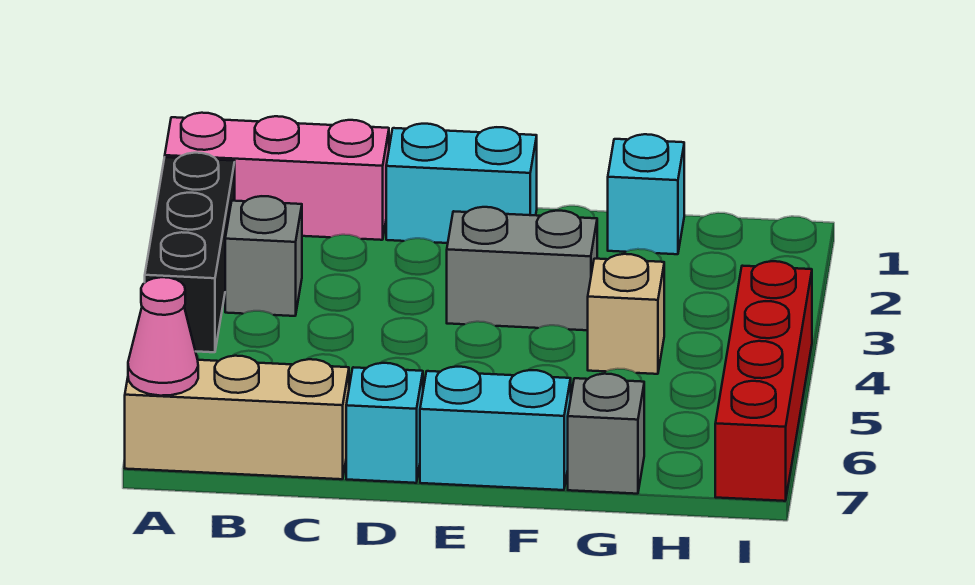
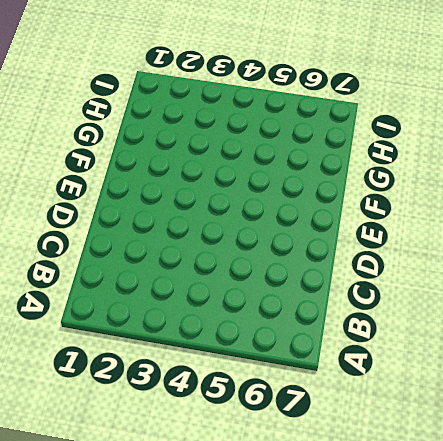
none -> pink brick A1:C1 level 1
none -> black brick A2:A4 level 1
none -> tan brick A7:C7 level 1

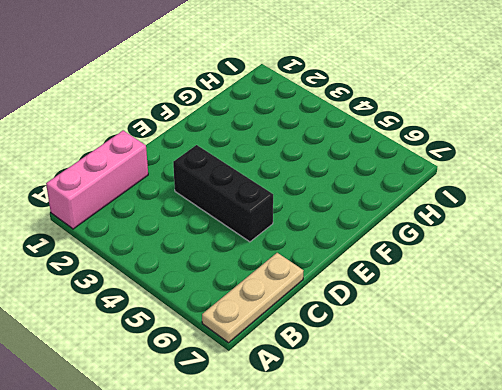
tan plate A7:C7 level 1 -> tan brick A7:C7 level 1
black brick D3:D5 level 1 -> black brick A2:A4 level 1
none -> grey brick B3 level 1
none -> cyan brick D1:E1 level 1
none -> cyan brick D7 level 1

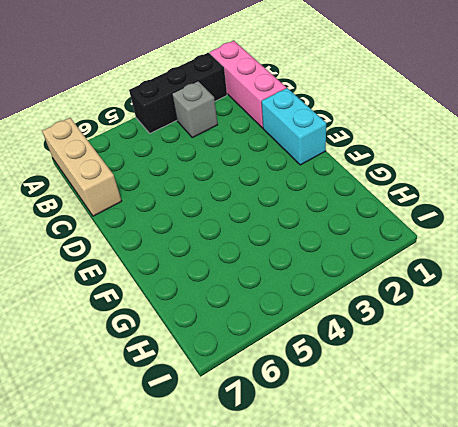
none -> cyan brick D7 level 1
none -> grey brick E3:F3 level 1
none -> cyan brick E7:F7 level 1

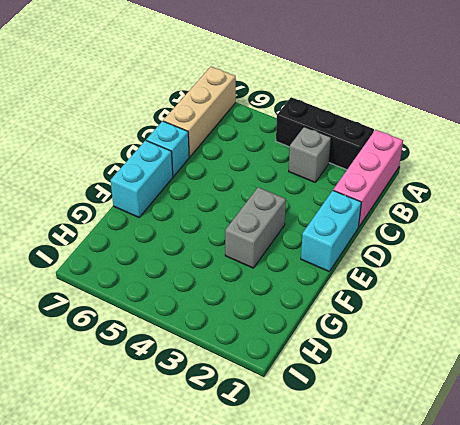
none -> cyan brick G1 level 1
none -> tan brick G4 level 1
none -> grey brick G7 level 1

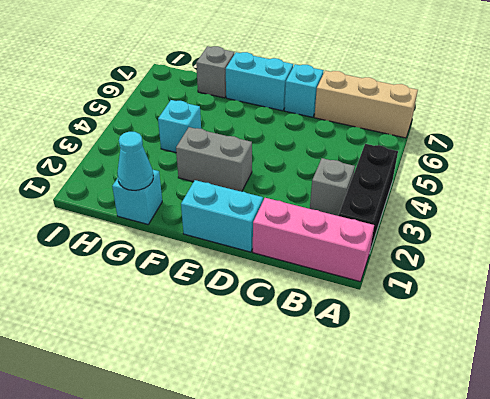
cyan cone G1 level 2 -> none
cyan brick G4 level 1 -> tan brick G4 level 1
none -> red brick I4:I7 level 1
none -> pink cone A7 level 2

